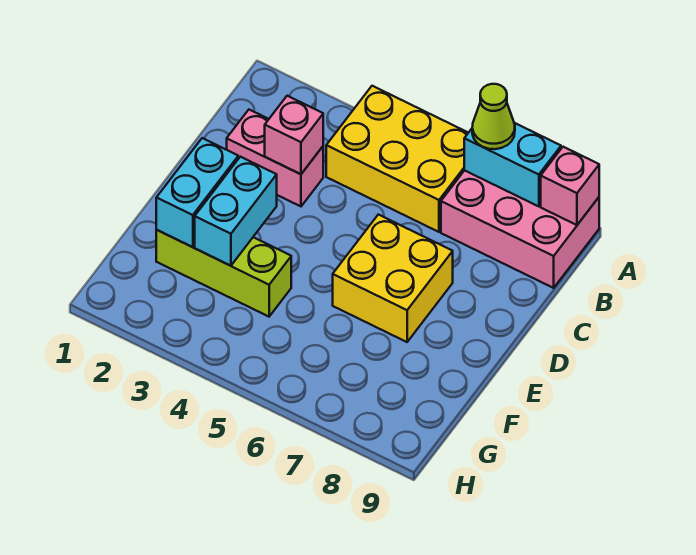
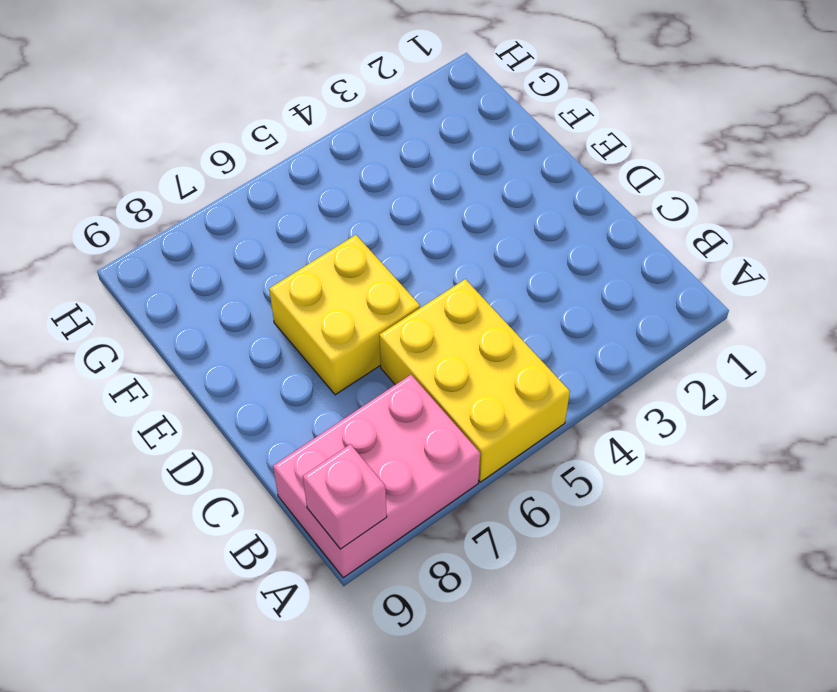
yellow brick A5:C6 level 1 -> yellow brick A4:B6 level 1
none -> pink brick C2:C3 level 1
none -> lime brick F2:F4 level 1

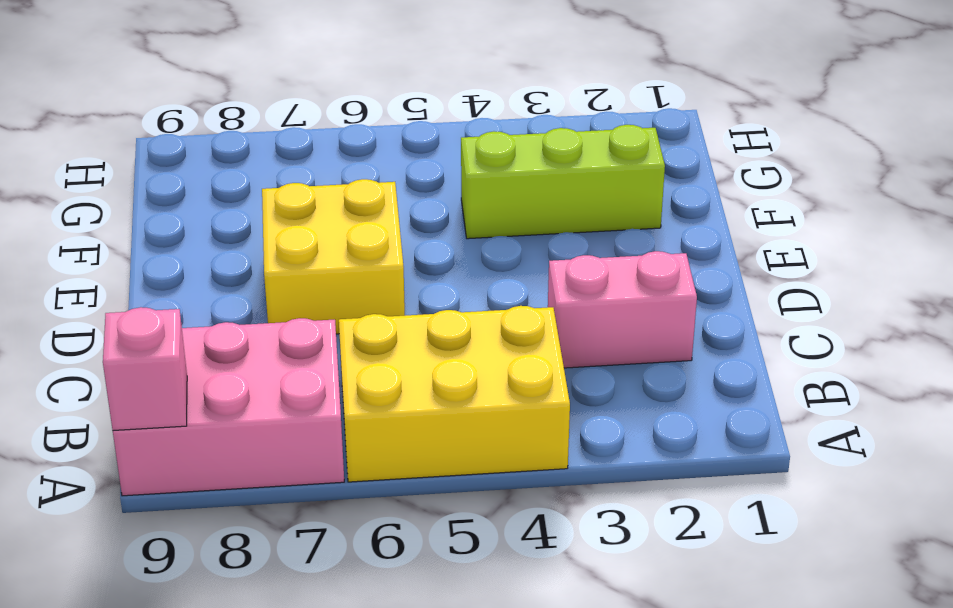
none -> cyan brick A7:A8 level 2
none -> pink brick C3 level 2

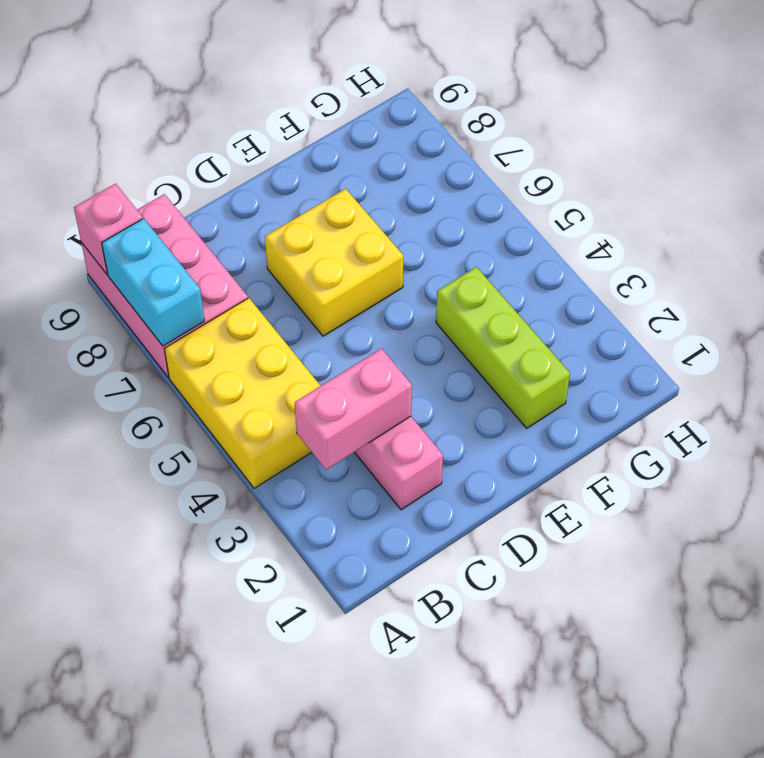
pink brick B3:C3 level 2 -> pink brick C3 level 2
none -> cyan brick E2:F2 level 2
none -> cyan brick E3:F3 level 2

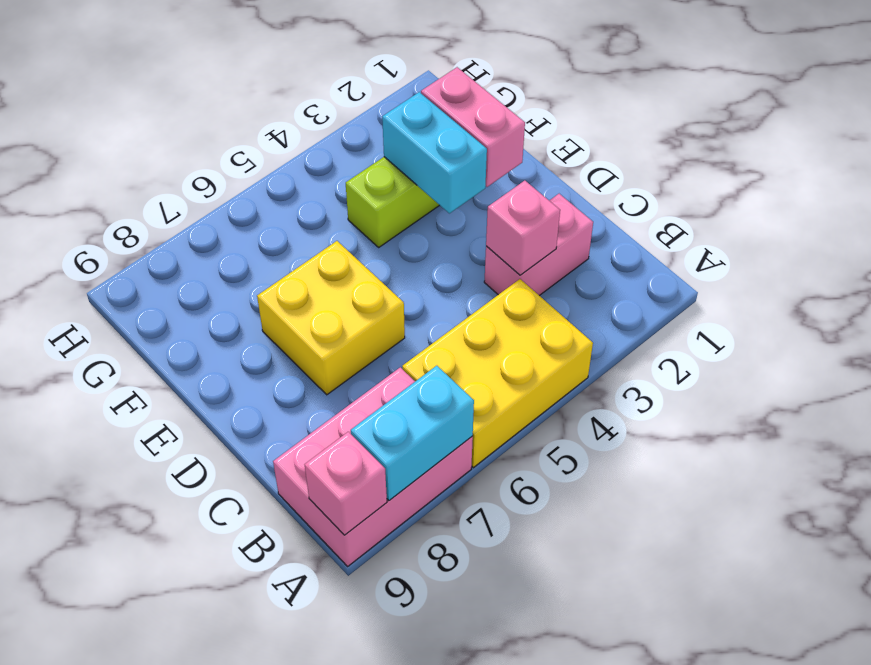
pink brick E2:F2 level 2 -> cyan brick E2:F2 level 2
none -> lime cone A7 level 3

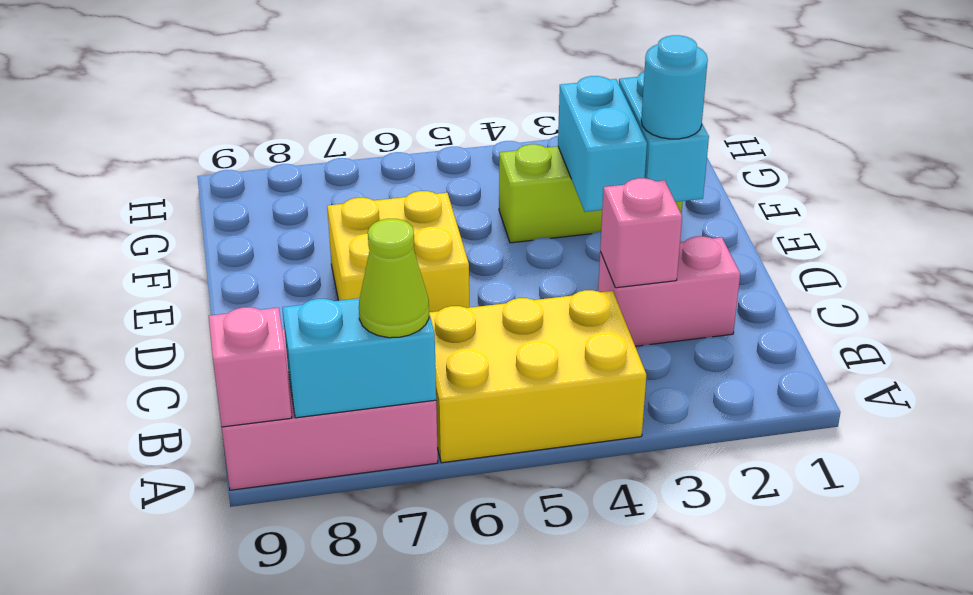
cyan round brick E2 level 3 -> none

